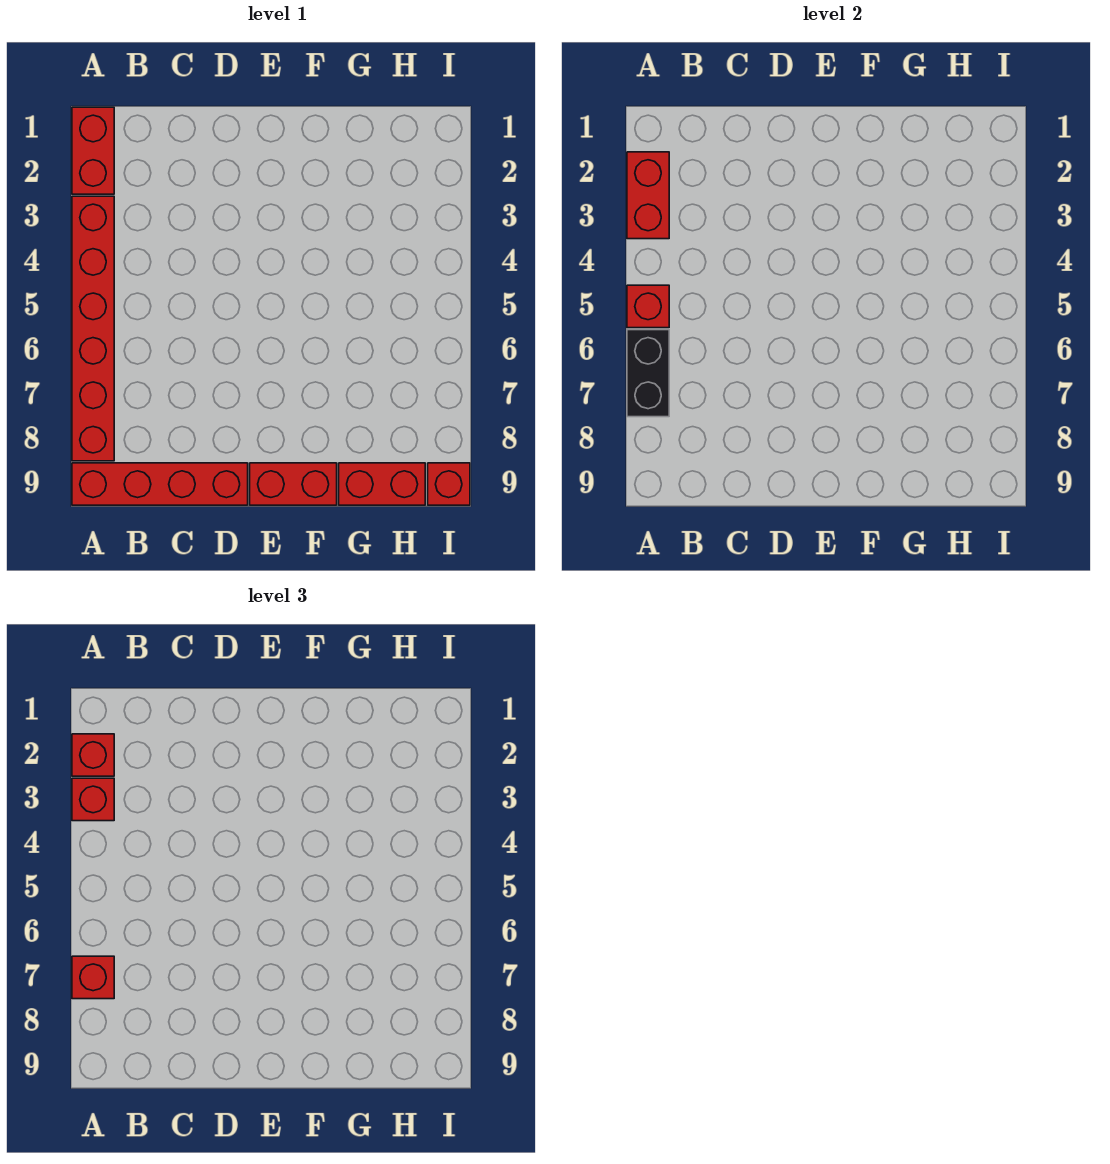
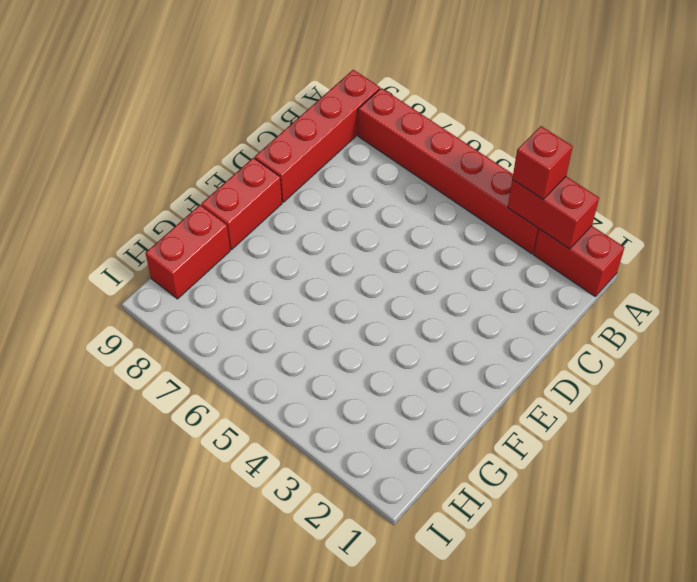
none -> red brick I9 level 1
none -> red brick A5 level 2
none -> black brick A6:A7 level 2

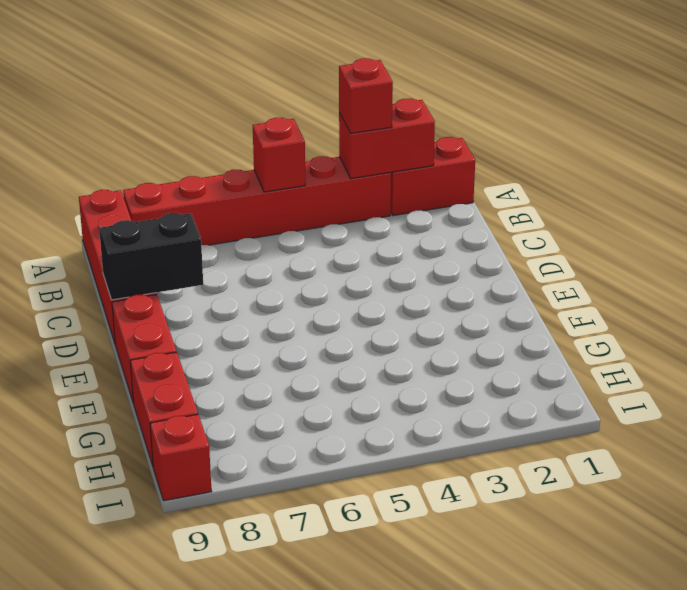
black brick D8:D9 level 2 -> black brick A6:A7 level 2
none -> red brick A2 level 3
none -> red brick A7 level 3

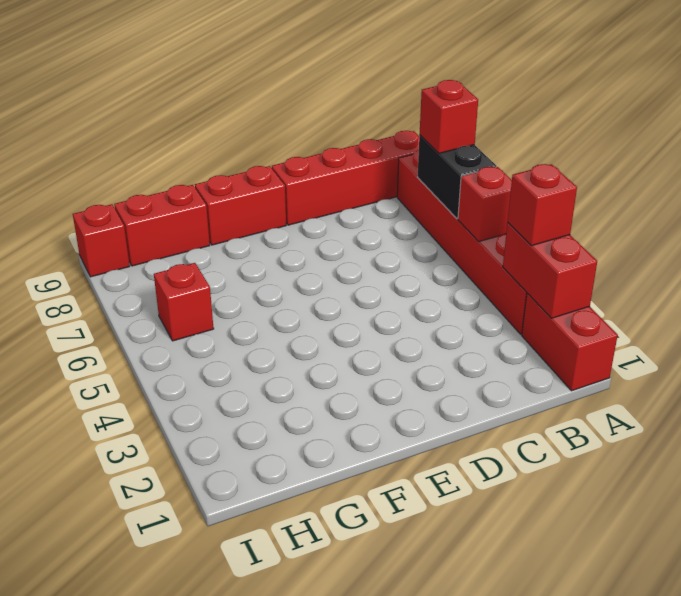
red brick H6 level 1 -> red brick A2 level 3

